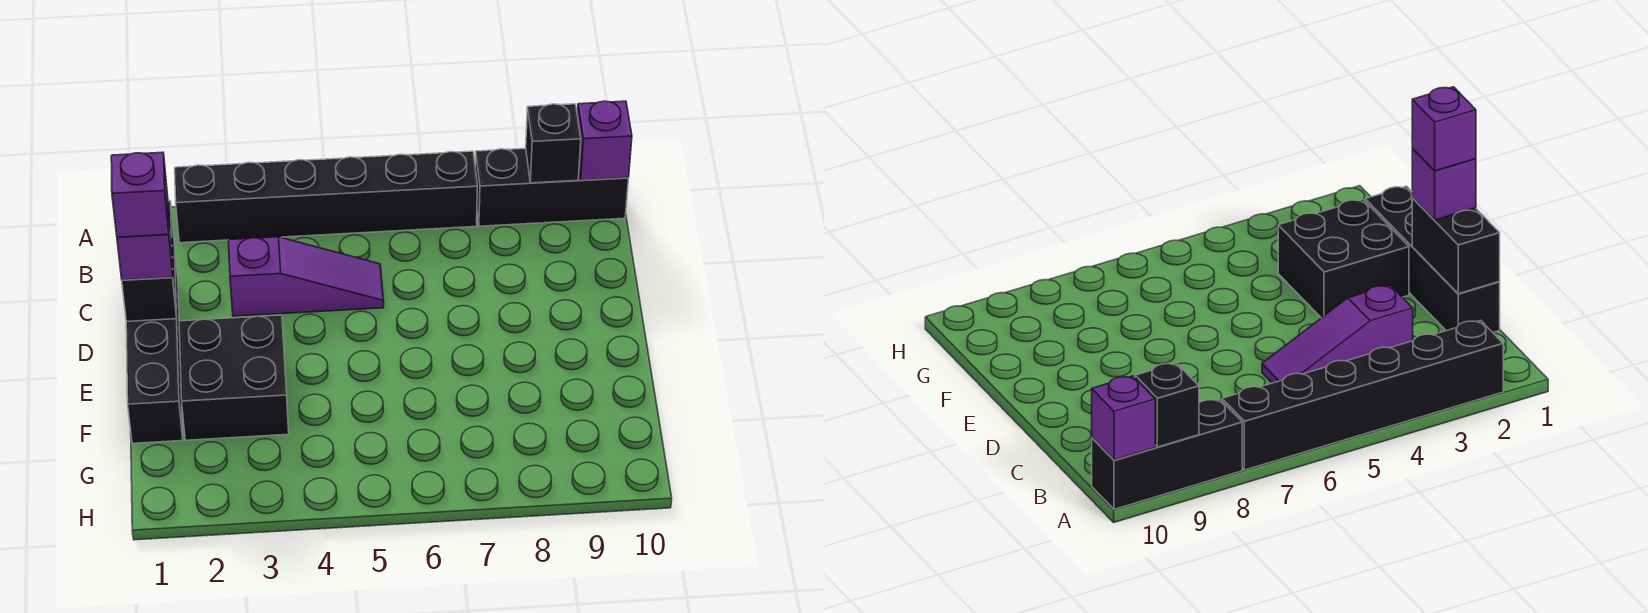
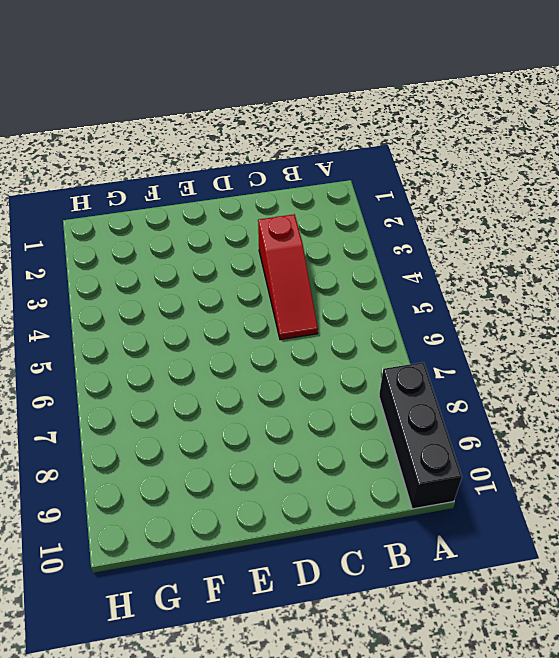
red slope C3:C5 level 1 top 3 -> purple slope C3:C5 level 1 top 3
none -> black brick A2:A7 level 1
none -> black brick C1:F1 level 1

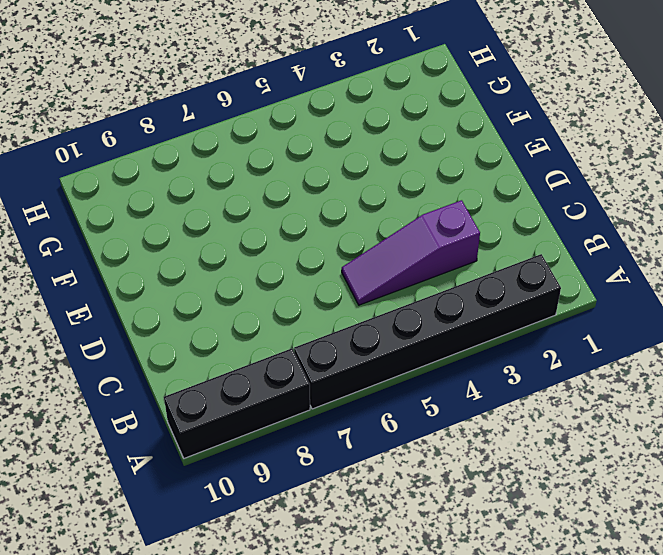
none -> black brick C1:F1 level 1
none -> black brick E2:F3 level 1

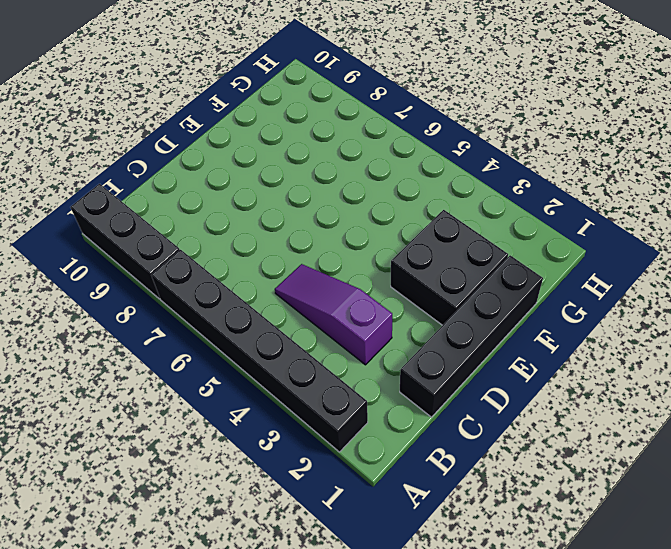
none -> black brick A9 level 2
none -> purple brick A10 level 2

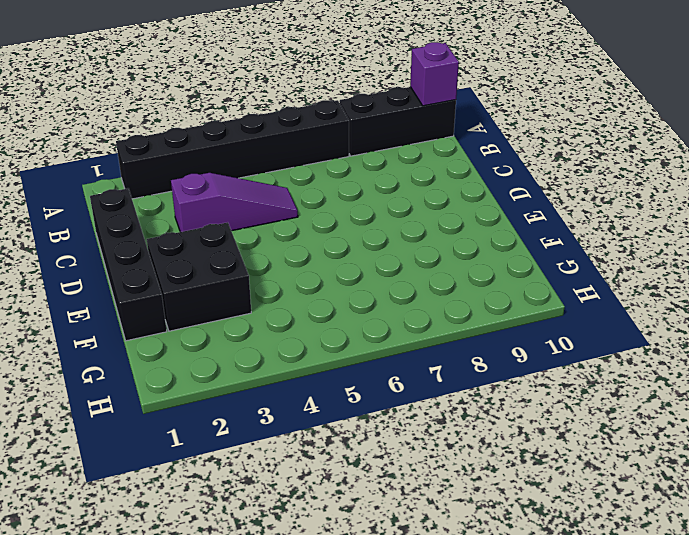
none -> black brick A9 level 2
none -> black brick C1:D1 level 2

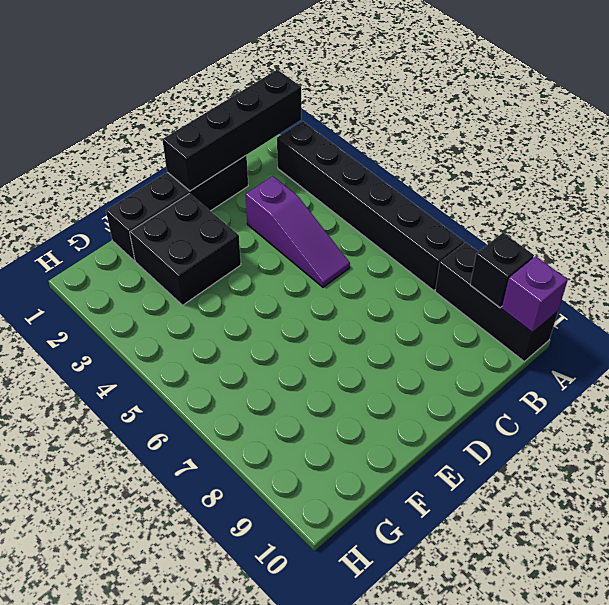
black brick A1:D1 level 2 -> black brick C1:D1 level 2
none -> purple brick D1 level 3
none -> purple brick D1 level 4

